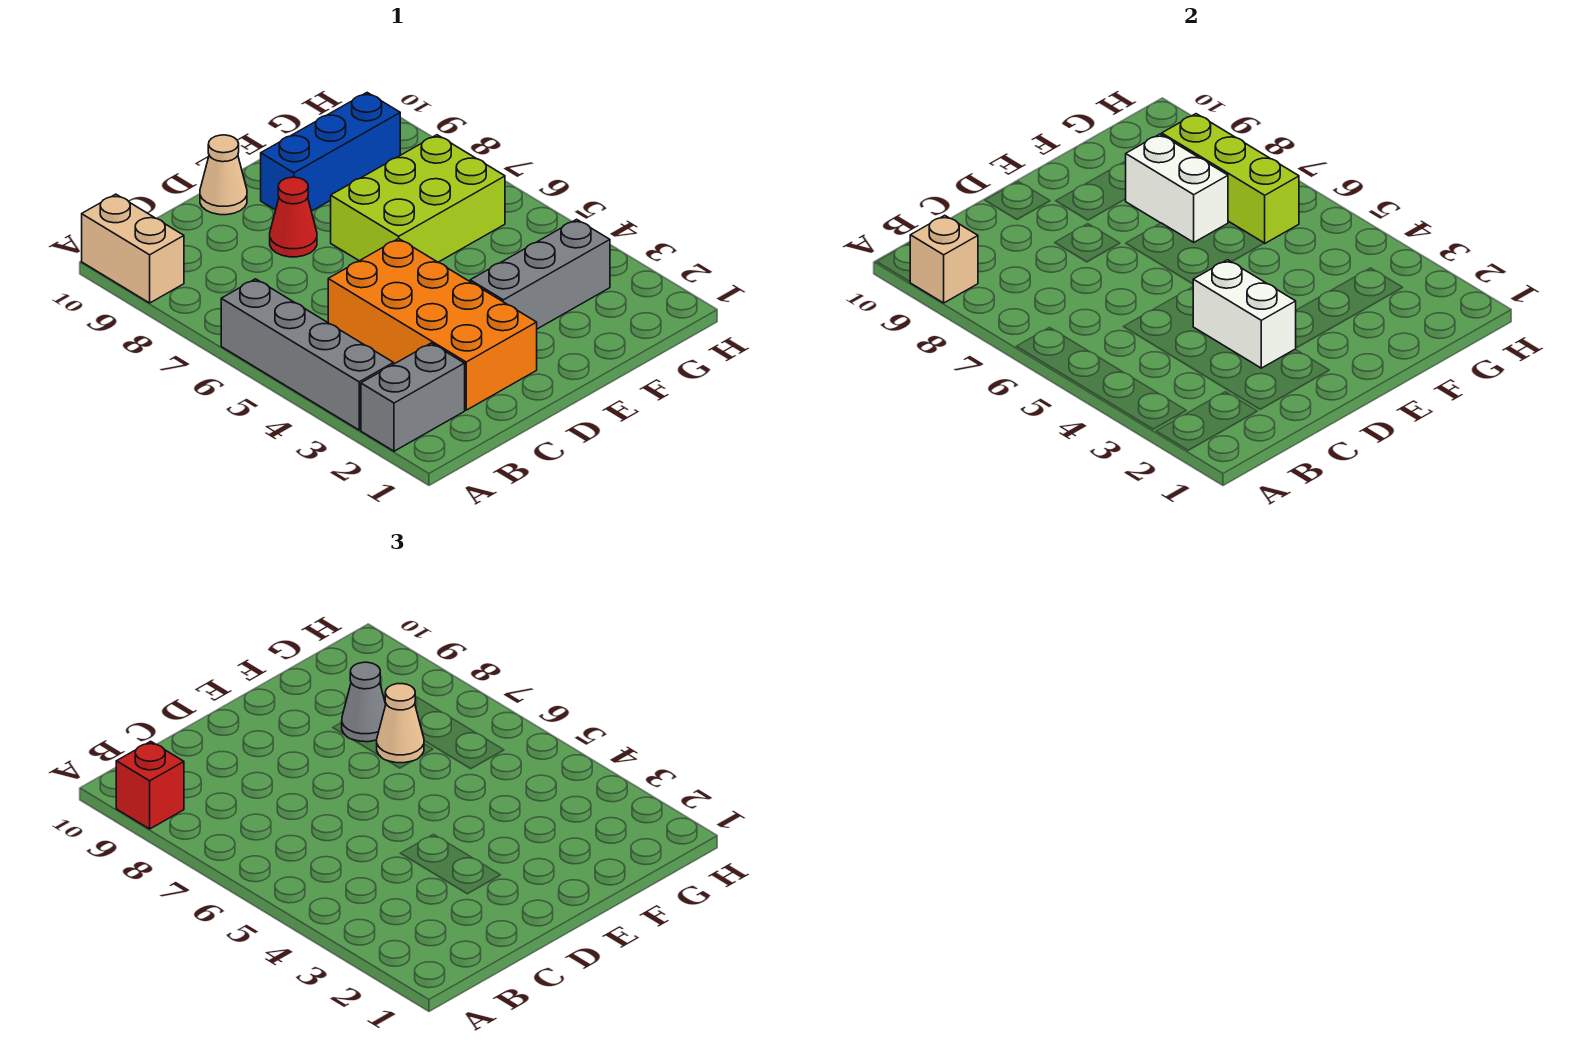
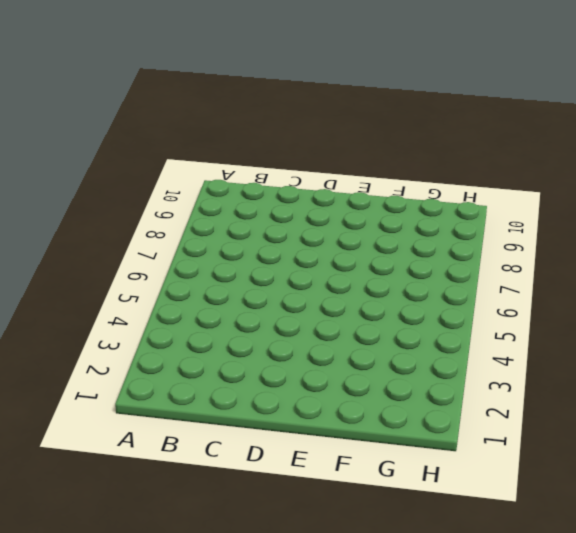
none -> grey brick A2:B2 level 1
none -> grey brick A3:A6 level 1
none -> tan brick A9:A10 level 1

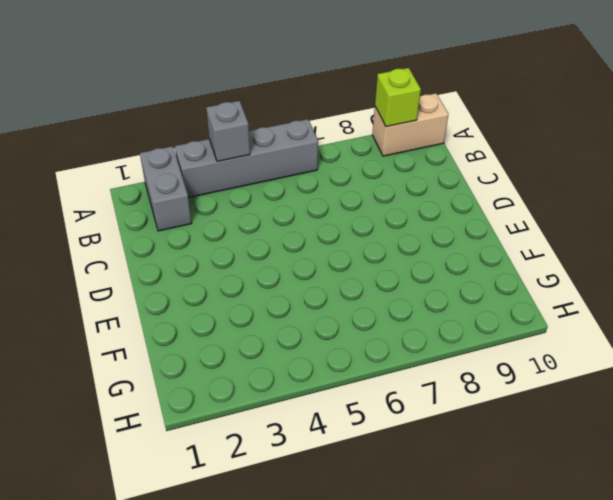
grey brick A4 level 2 -> none
lime brick A9 level 2 -> tan brick A9 level 2
none -> orange brick C2:D5 level 1
none -> red cone D8 level 1
none -> tan cone D10 level 1

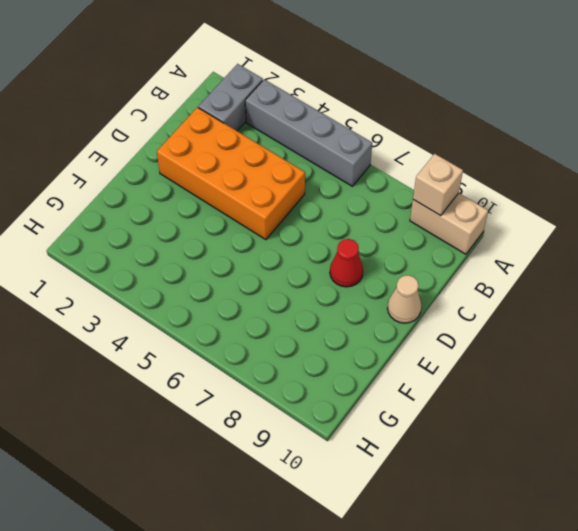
none -> grey brick E3:G3 level 1
none -> lime brick E6:G7 level 1
none -> blue brick E9:G9 level 1

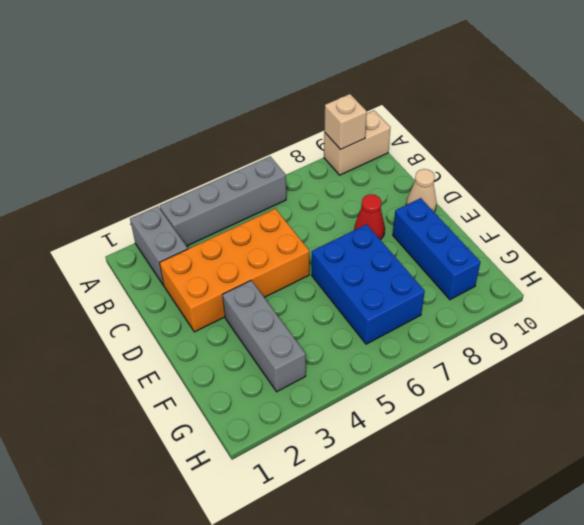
blue brick E6:G7 level 1 -> lime brick E6:G7 level 1
none -> white brick D3:D4 level 2
none -> white brick F7:F8 level 2
none -> lime brick G6:G8 level 2

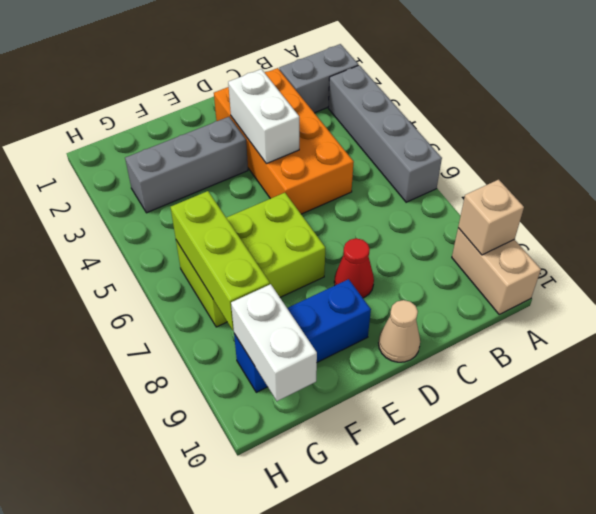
white brick G9:G10 level 2 -> white brick F7:F8 level 2
none -> red brick A9 level 3
none -> tan cone F7 level 3
none -> grey cone F8 level 3

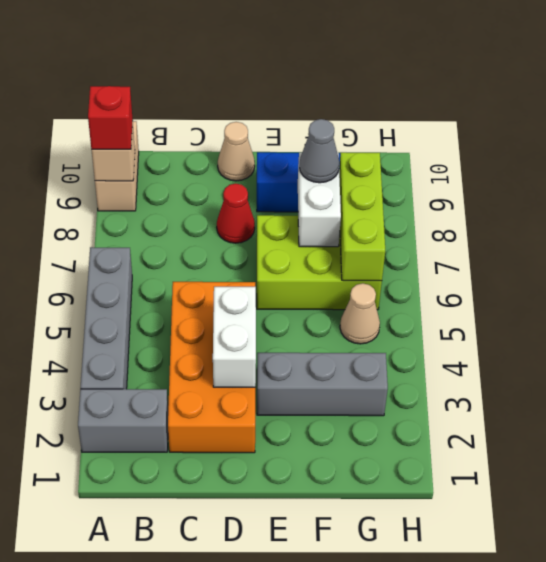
tan cone G5 level 1 -> tan cone F7 level 3

